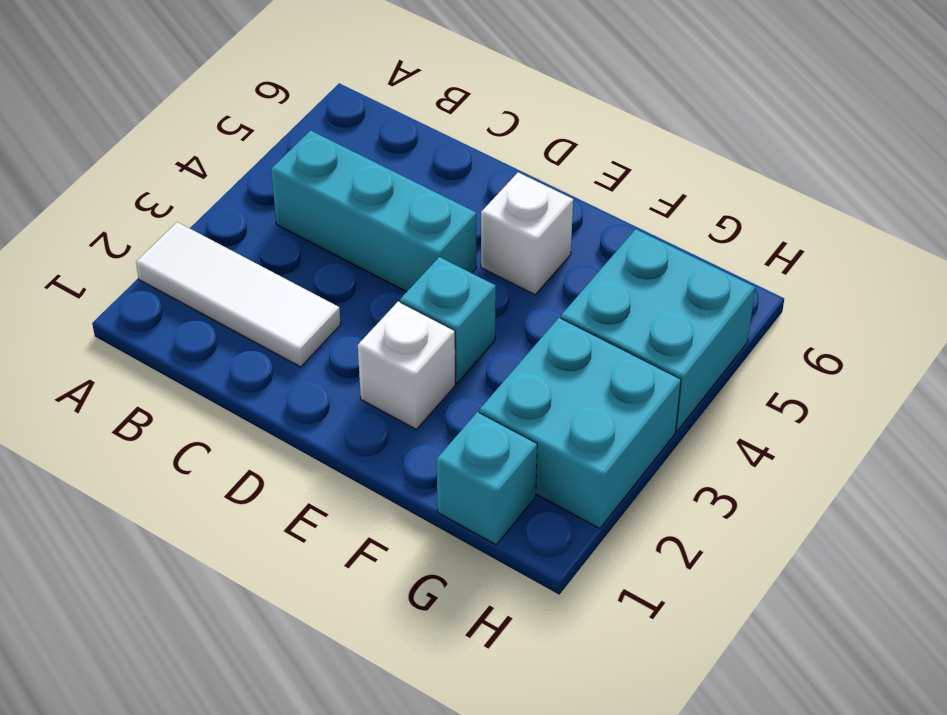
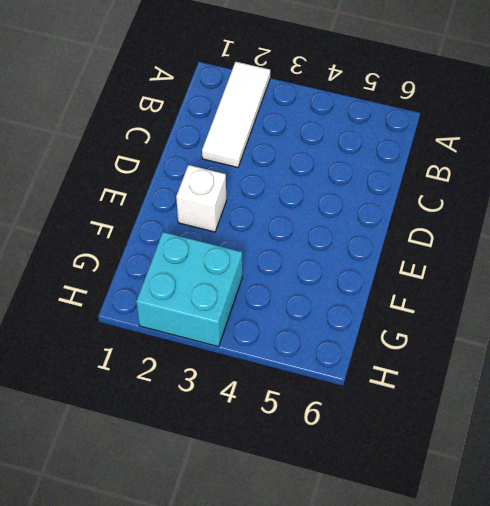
none -> cyan brick B4:D4 level 1
none -> cyan brick E3 level 1

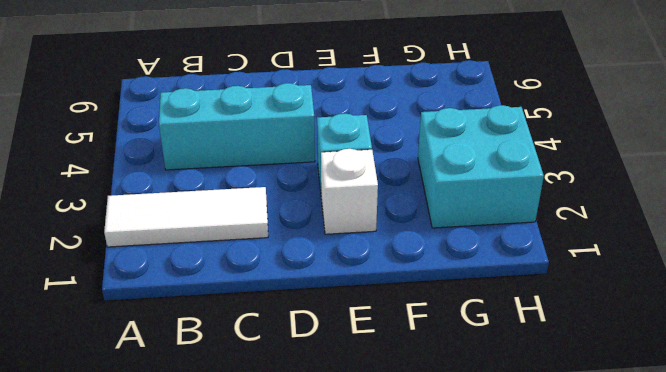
none -> white brick E5 level 1
none -> cyan brick G1 level 1

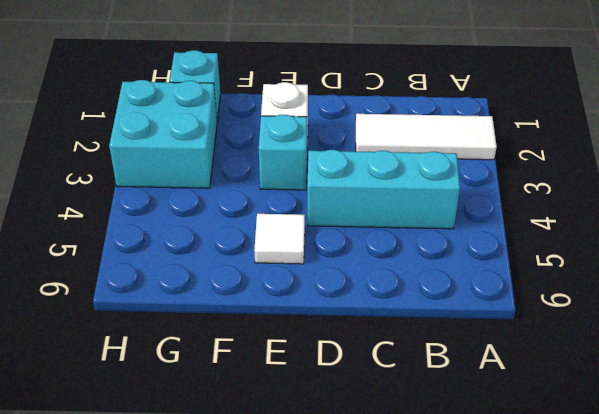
white tile E5 level 1 -> white brick E5 level 1
none -> cyan brick G4:H5 level 1

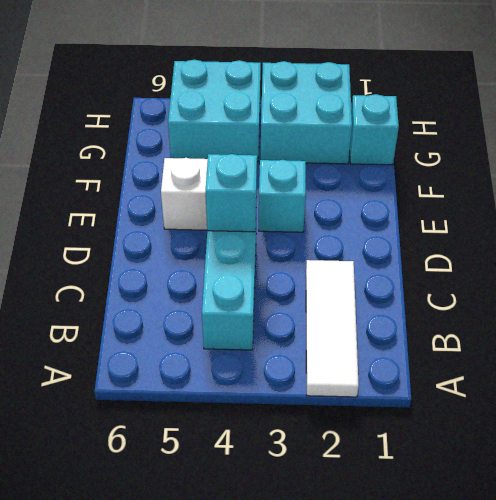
cyan brick D4 level 2 -> none
none -> white brick E2 level 1

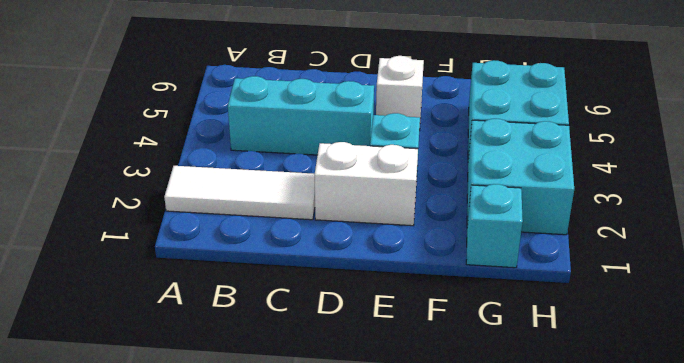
white brick D2:E2 level 1 -> white brick E2 level 1

